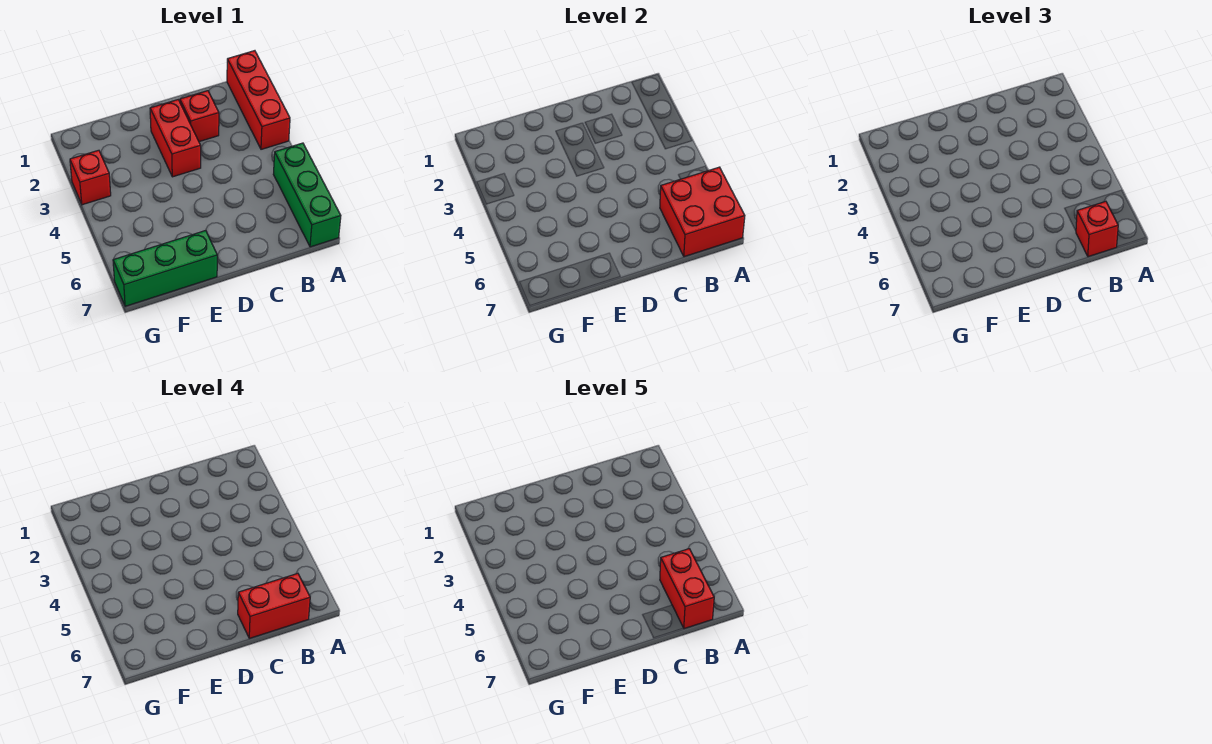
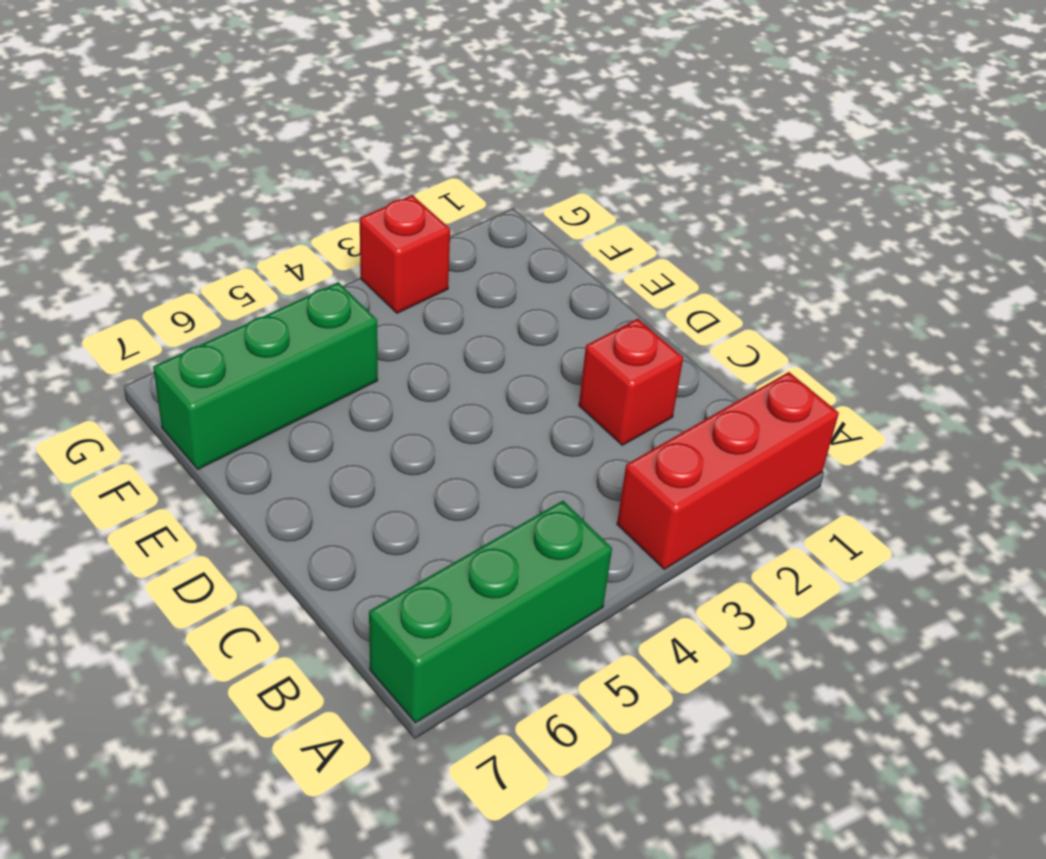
green brick F5:F7 level 1 -> green brick E7:G7 level 1
none -> red brick D2:D3 level 1
none -> red brick A6:B7 level 2

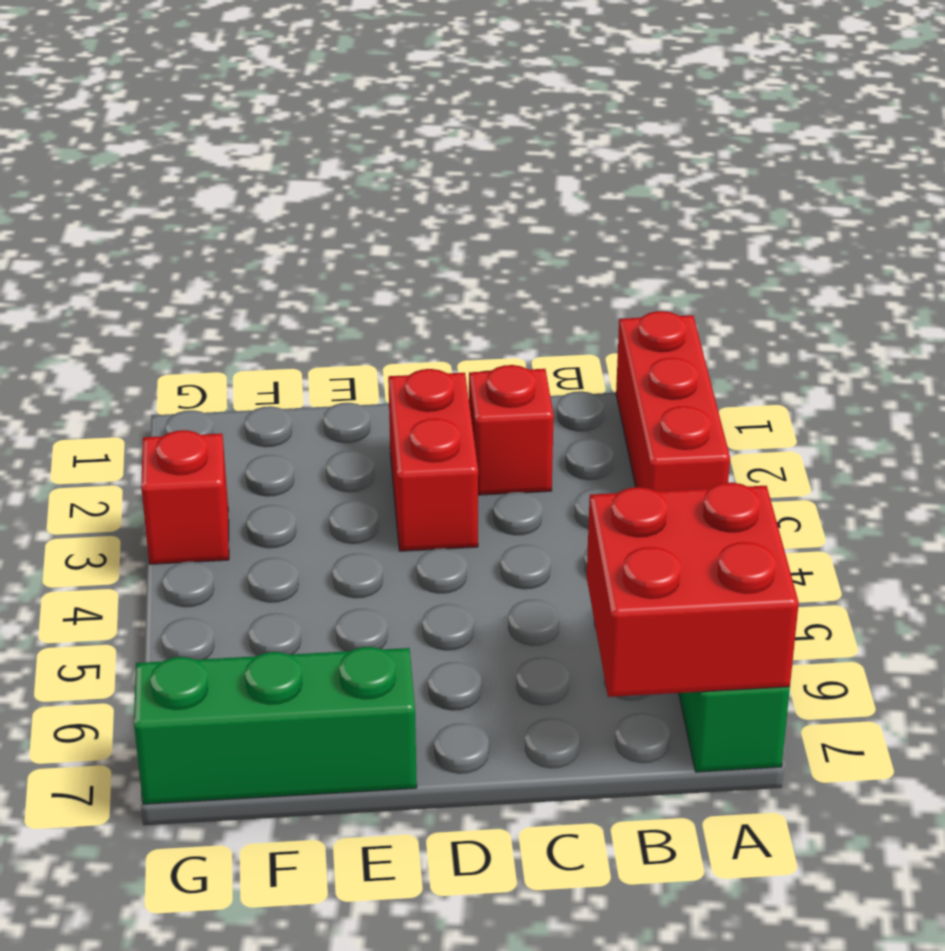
none -> red brick B7 level 3
none -> red brick B7:C7 level 4

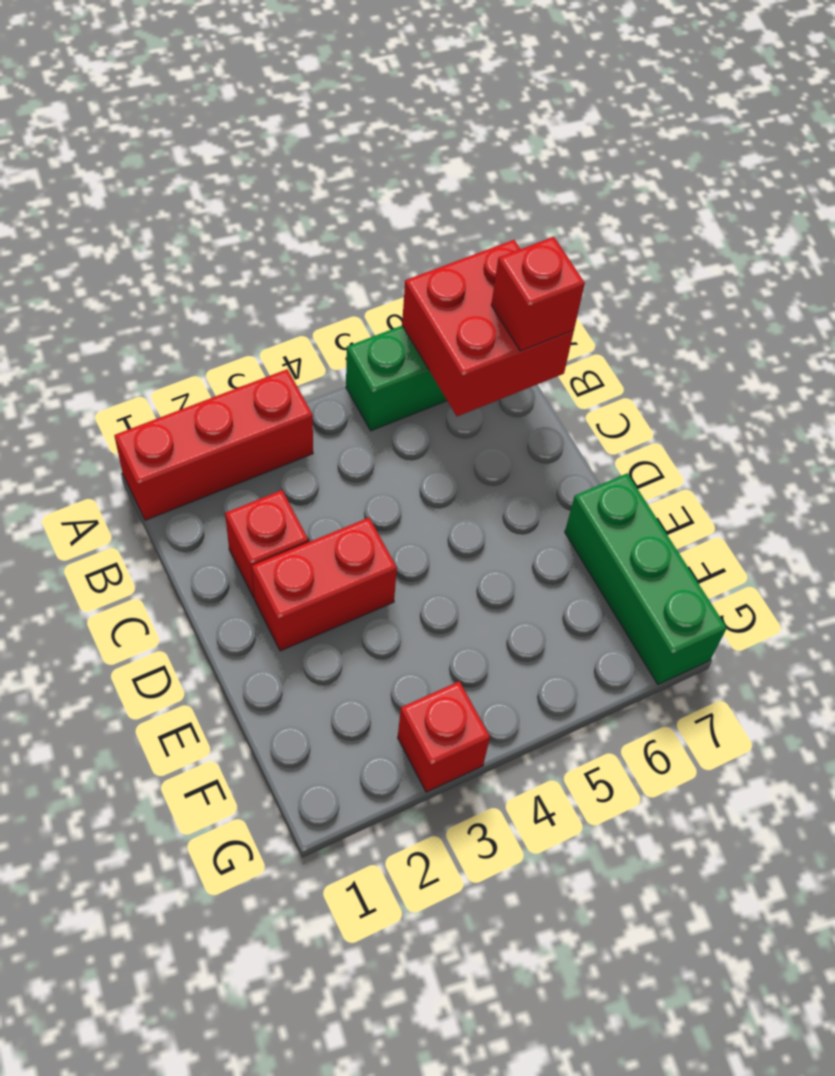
none -> red brick B7:C7 level 4
none -> red brick B6:B7 level 5

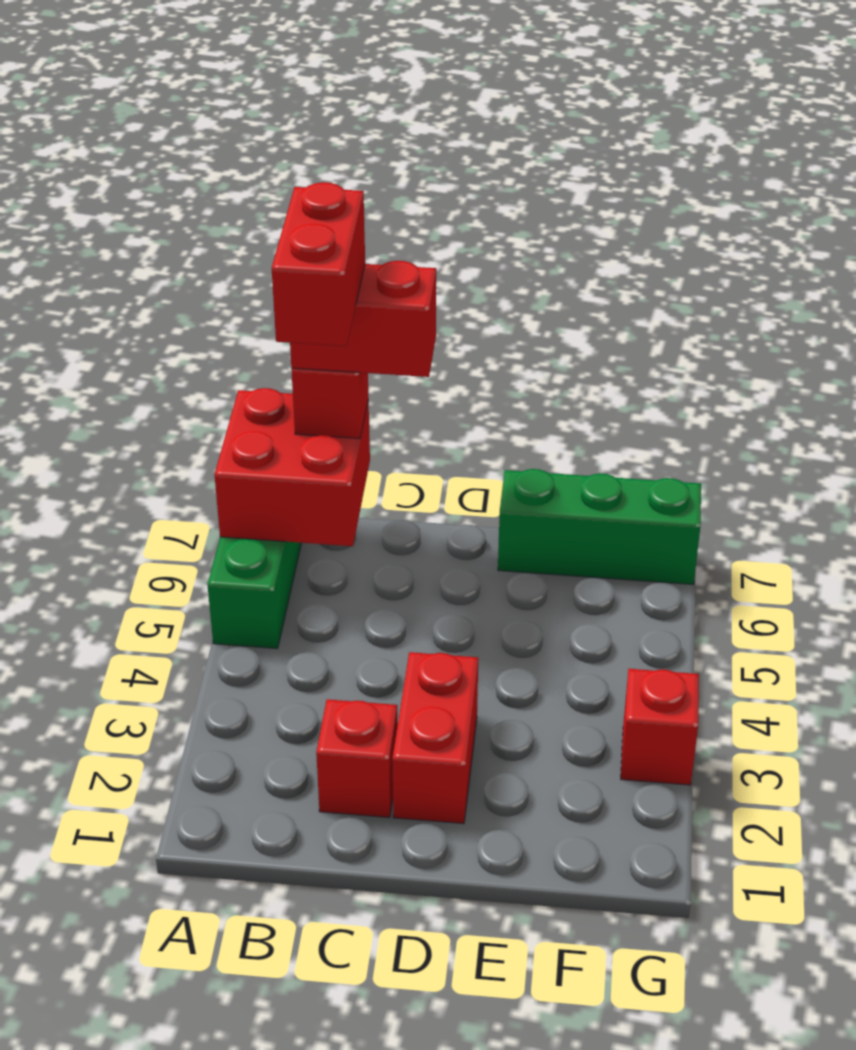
none -> red brick A1:A3 level 1

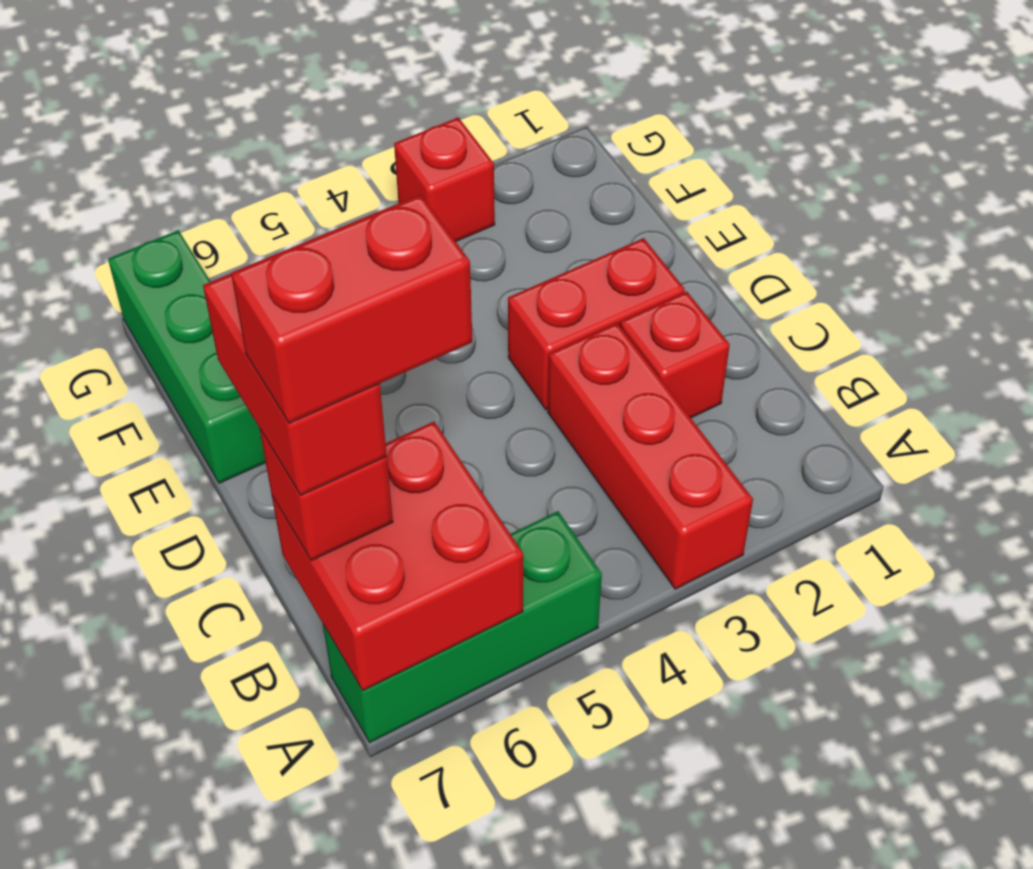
red brick A3:C3 level 1 -> red brick A1:A3 level 1

